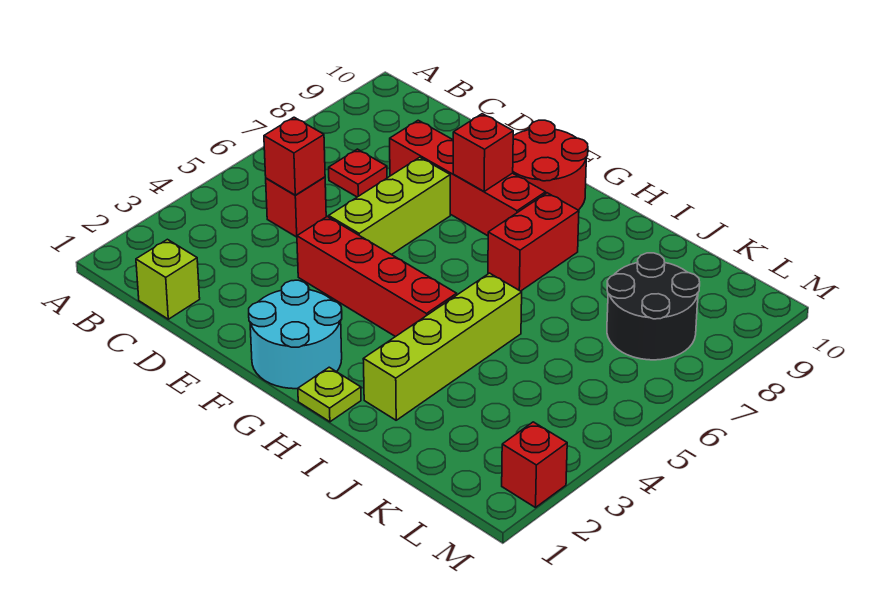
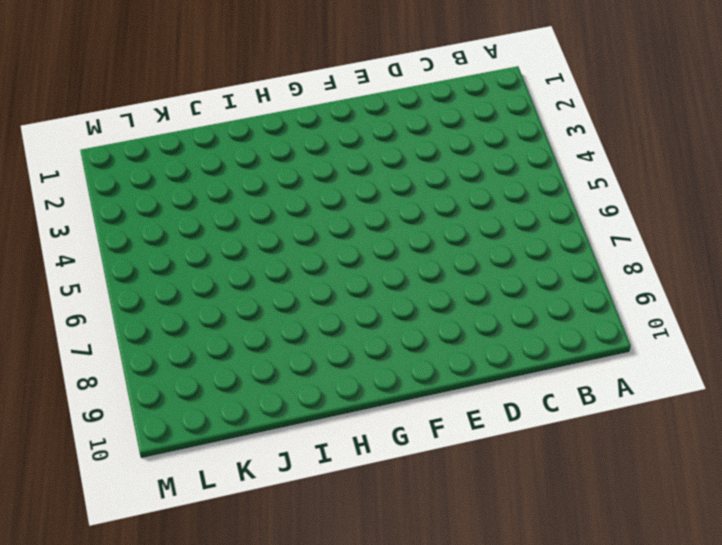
none -> lime brick C1 level 1
none -> red brick C5 level 1
none -> red plate C7 level 1

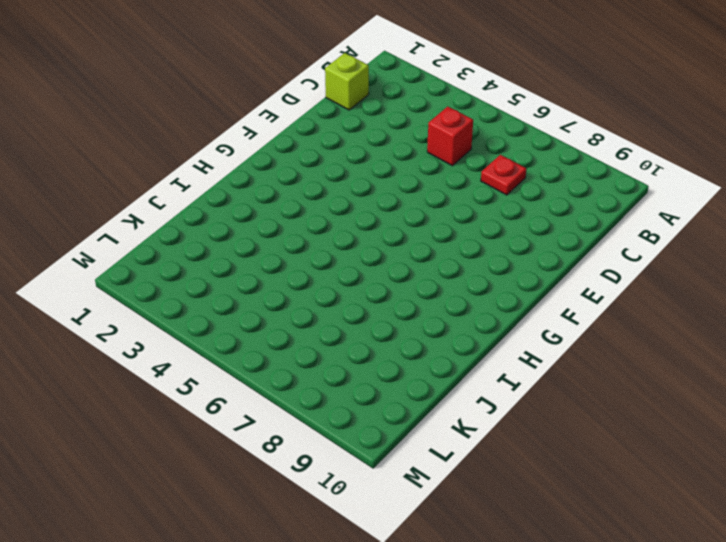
none -> red brick D8:G8 level 1
none -> red brick E4:H4 level 1
none -> lime brick E5:E7 level 1

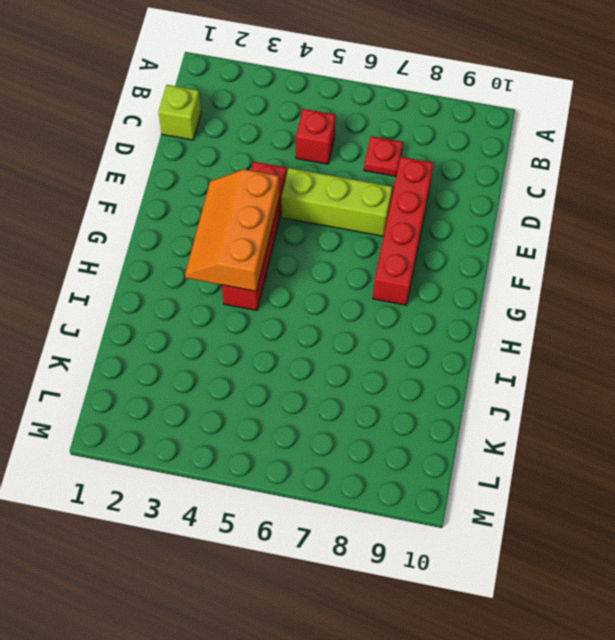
orange slope F3:H4 level 2 top 4 -> none
none -> cyan round brick F1:G2 level 1
none -> red round brick F9:G10 level 1
none -> lime plate H1 level 1

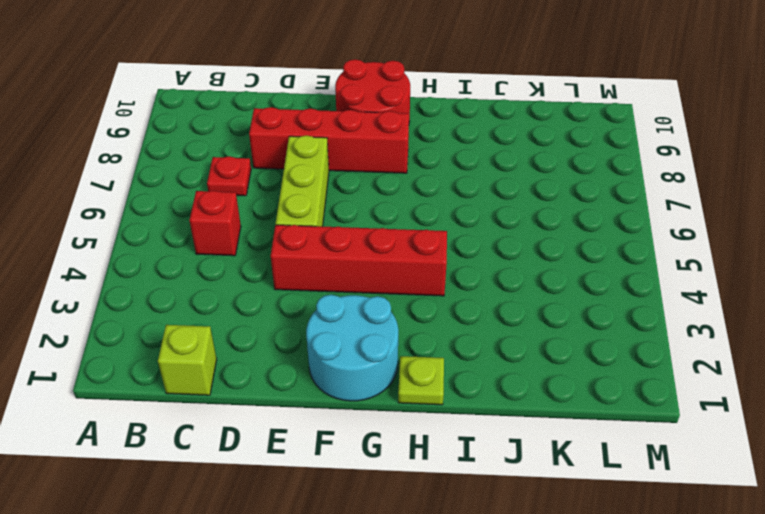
none -> red brick H7:H8 level 1
none -> lime brick I2:I5 level 1
none -> black round brick K7:L8 level 1

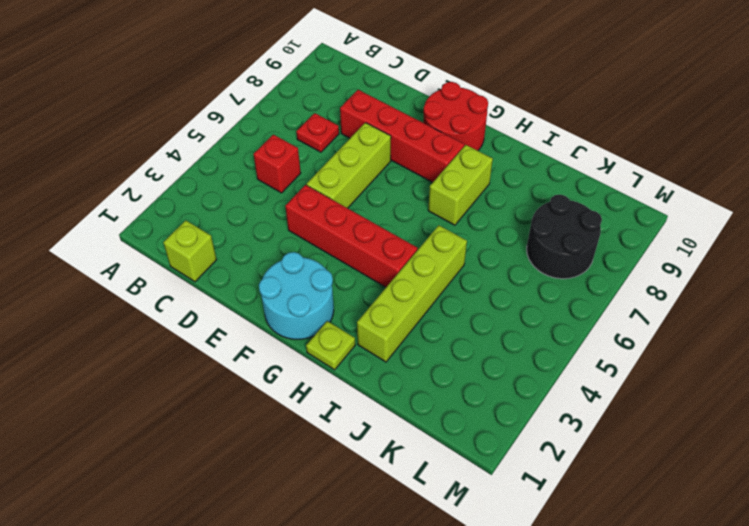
lime brick H7:H8 level 1 -> red brick H7:H8 level 1
none -> red brick M2 level 1
none -> red brick C5 level 2
none -> red brick F8 level 2

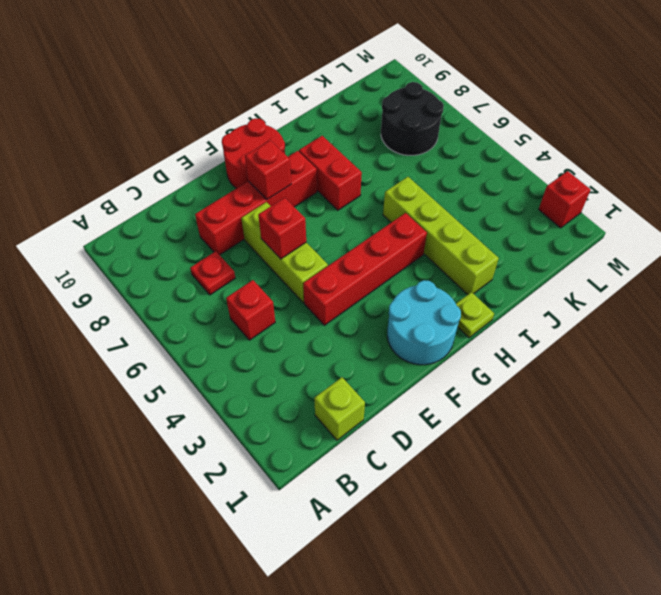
red brick E6 level 2 -> red brick C5 level 2

